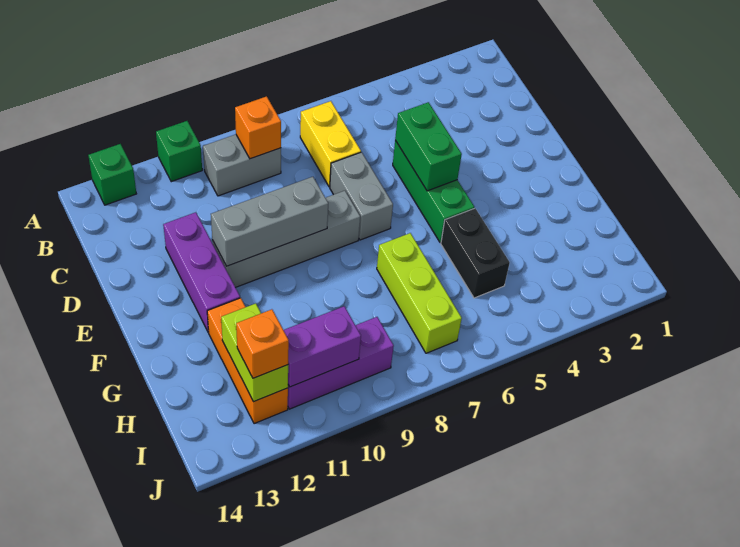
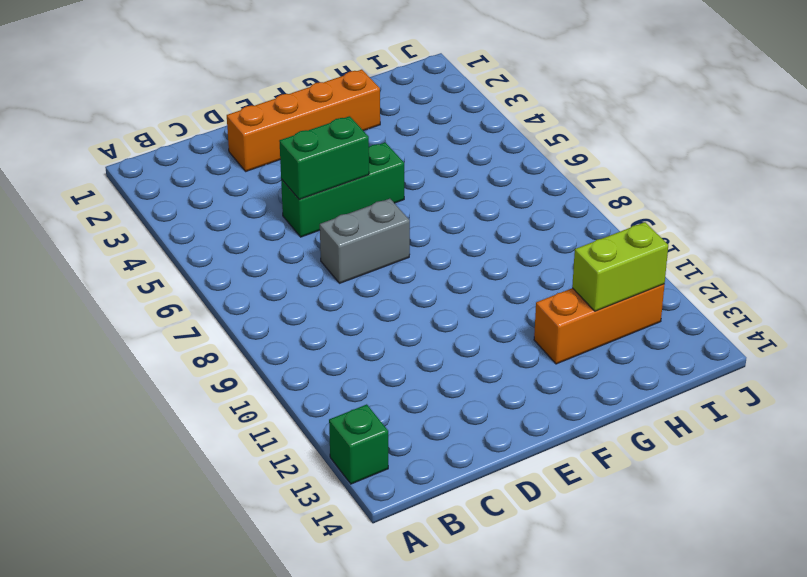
orange brick D2:G2 level 1 -> none
none -> green brick A11 level 1
none -> yellow brick B7:C7 level 1
none -> grey brick B9:B10 level 1

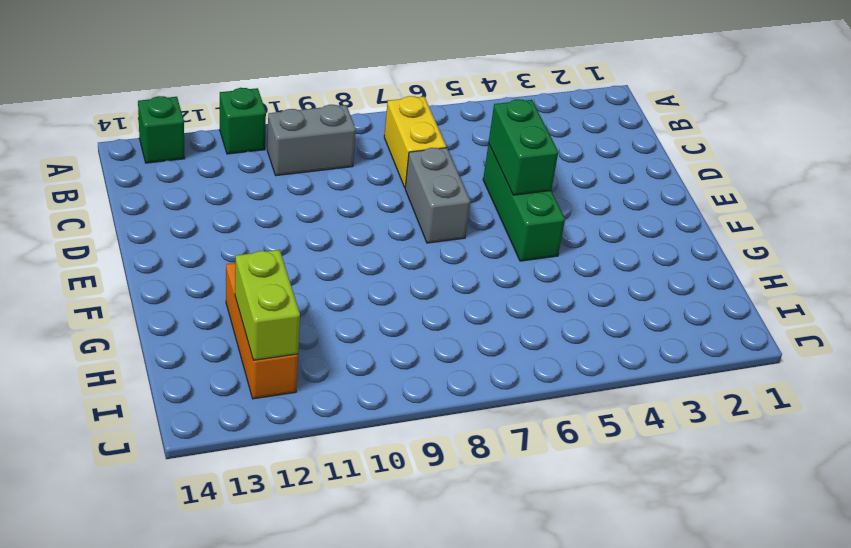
none -> purple brick D12:F12 level 1
none -> grey brick E8:E11 level 1
none -> black brick G5:H5 level 1

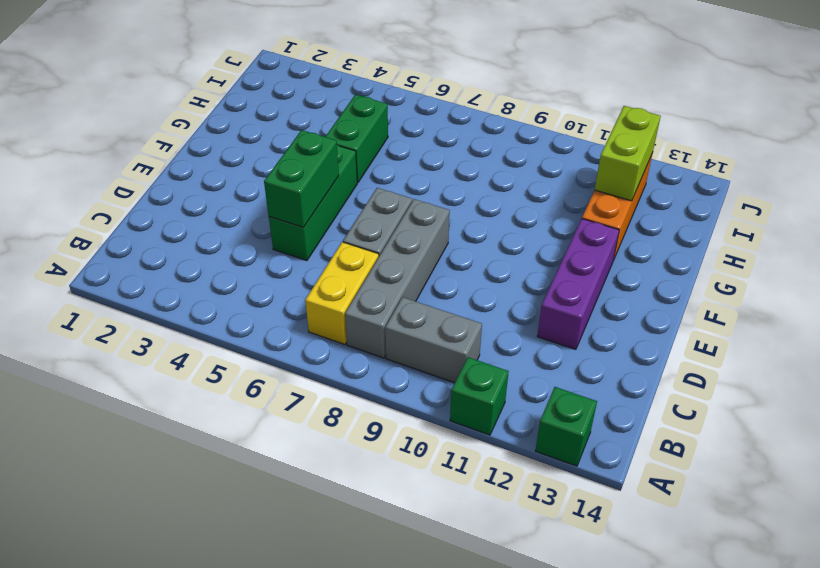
grey brick B8:E8 level 1 -> grey brick E8:E11 level 1
green brick G5:H5 level 1 -> black brick G5:H5 level 1
none -> lime brick G7:I7 level 1
none -> purple brick I9:I11 level 1
none -> orange brick B9 level 2

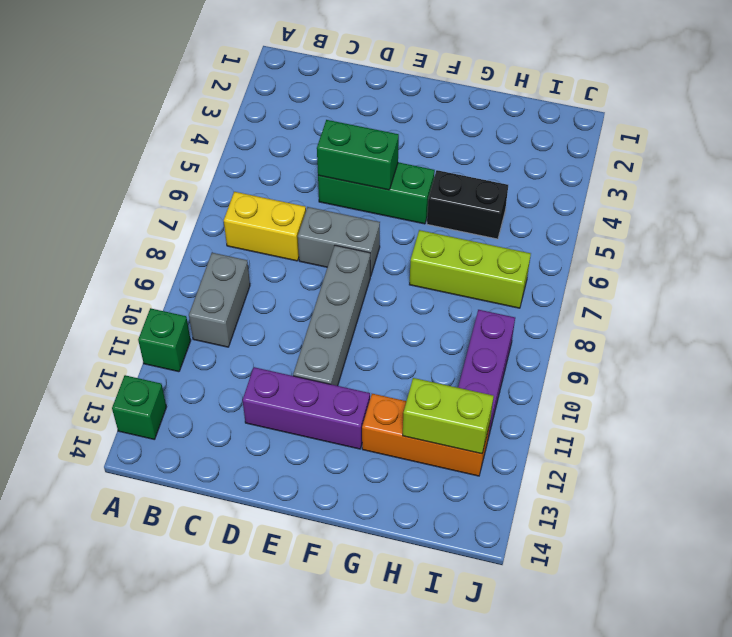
none -> orange brick B9 level 2
none -> grey brick E9:E11 level 2
none -> purple brick I10:I11 level 2

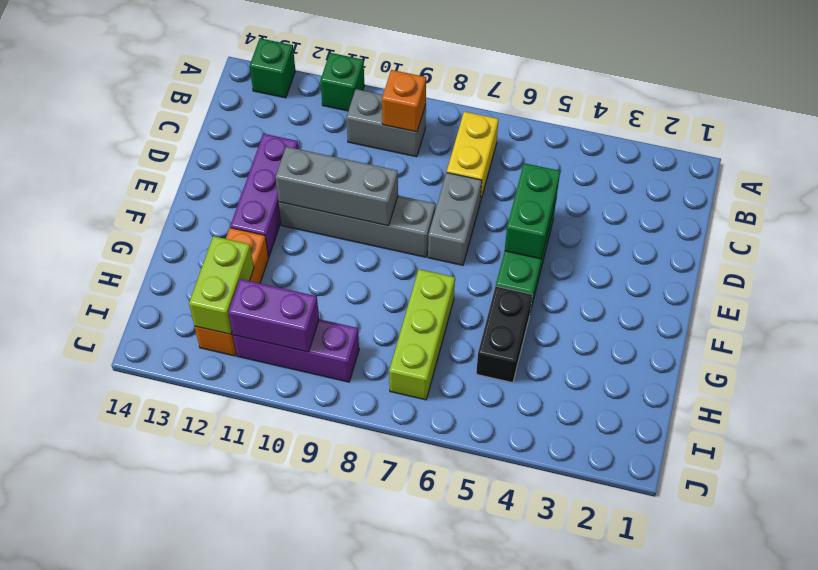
none -> orange brick I12 level 3

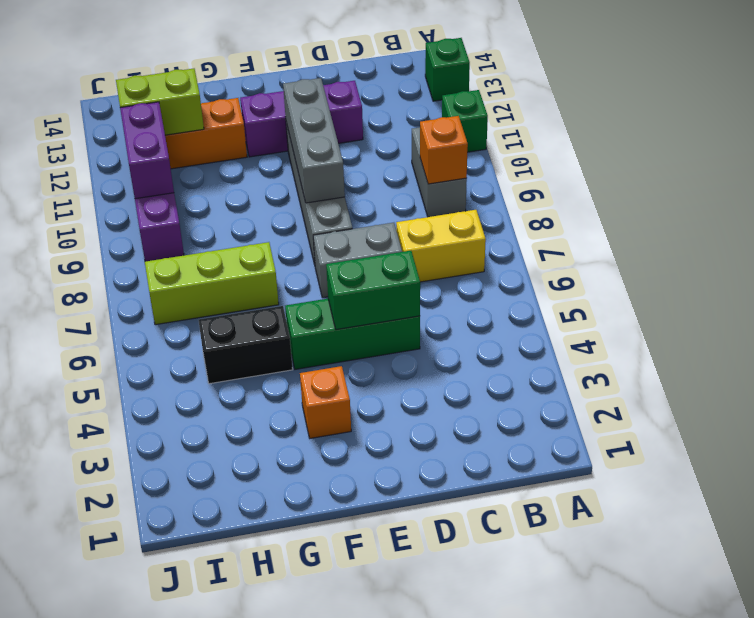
orange brick F3 level 1 -> orange brick I12 level 3

